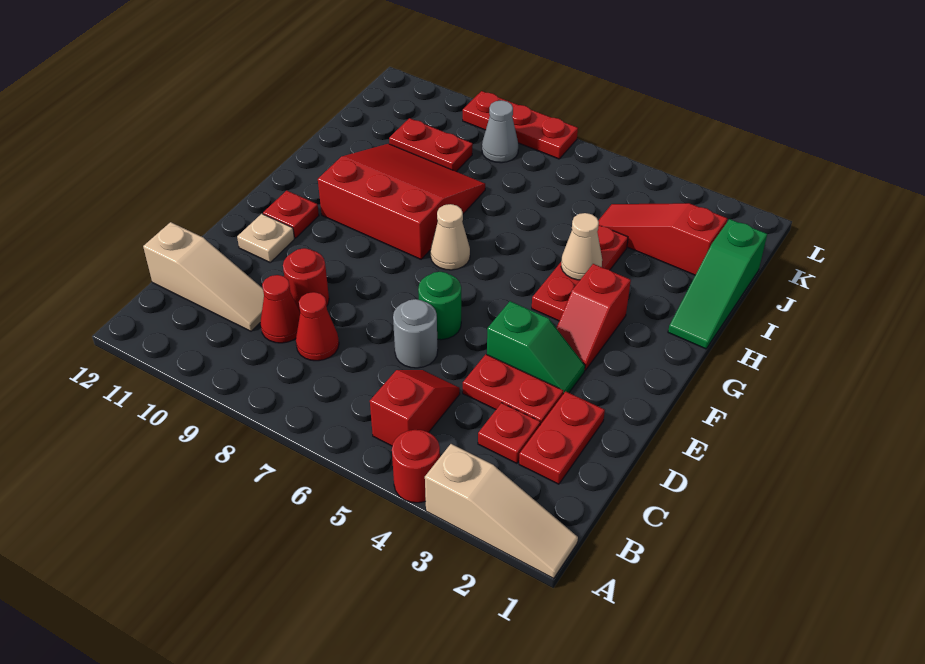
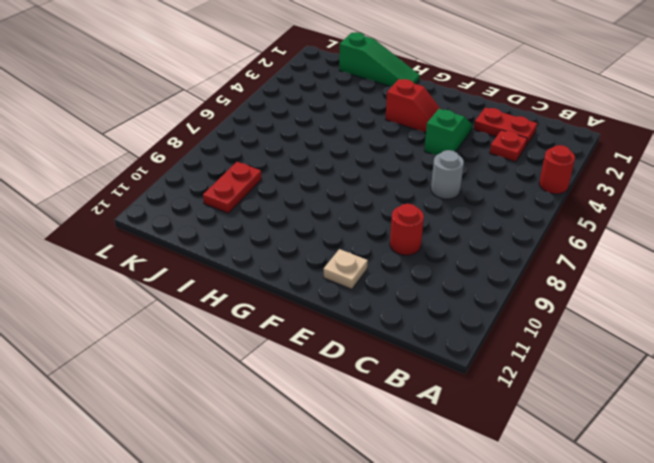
none -> tan slope A1:A3 level 1 top 3
none -> red slope B5:C5 level 1 top B
none -> red cone C8 level 1

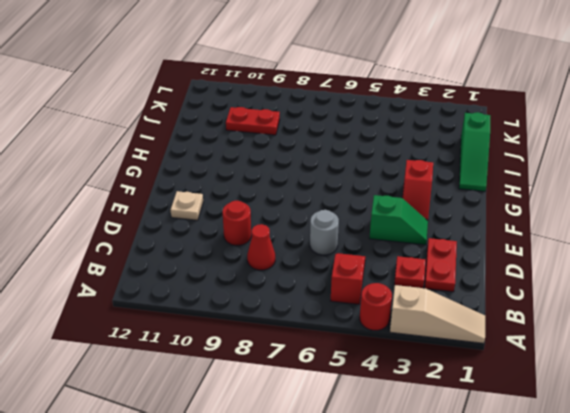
none -> red cone C9 level 1
none -> tan slope C10:C12 level 1 top 12
none -> red plate D3:D4 level 1

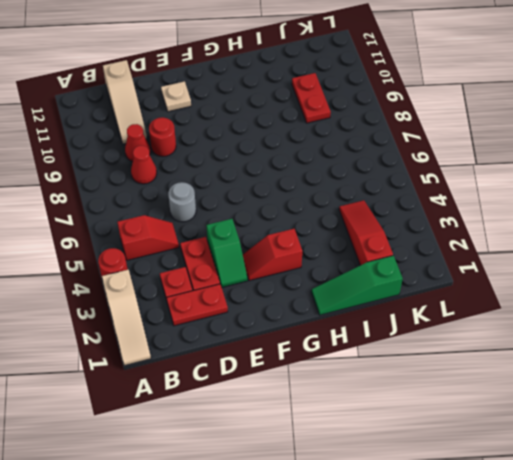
none -> green round brick E6 level 1
none -> red plate F11 level 1
none -> red plate G4:I4 level 1

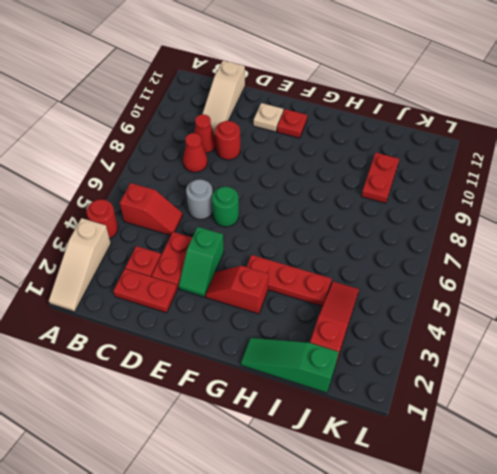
none -> tan cone G7 level 1
none -> red slope G8:I10 level 1 top G
none -> grey cone K8 level 1

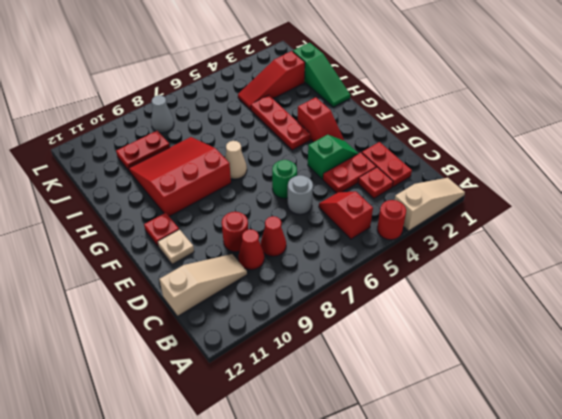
none -> red plate L7:L9 level 1
none -> tan cone H4 level 2

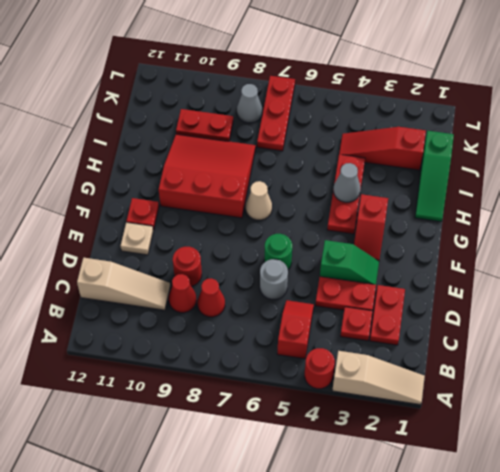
grey cone H4 level 2 -> tan cone H4 level 2
red plate J7:L7 level 1 -> red plate L7:L9 level 1

